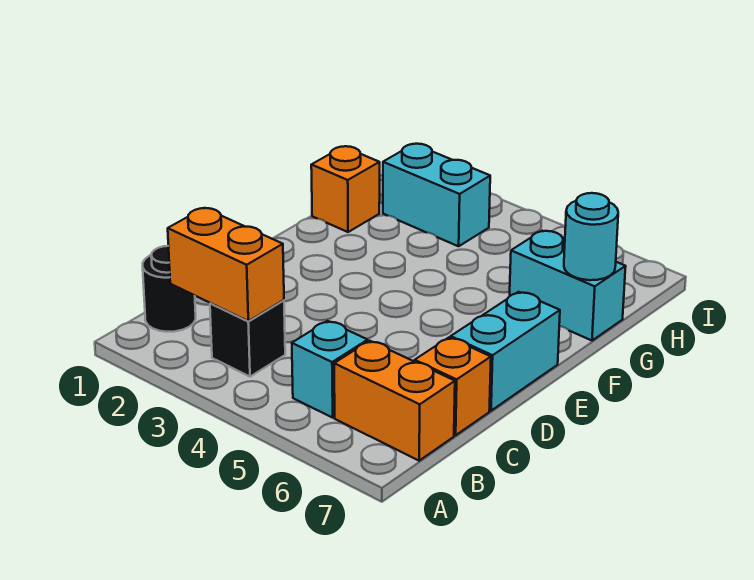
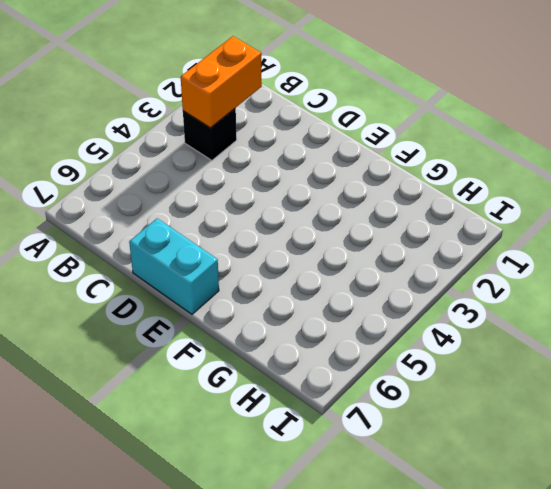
none -> black round brick B1 level 1
none -> cyan brick B5 level 1

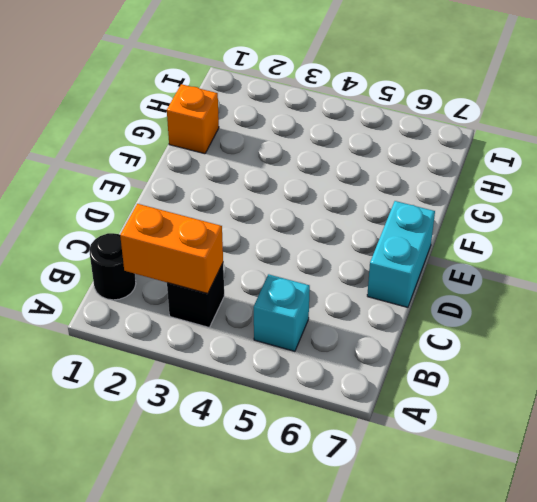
none -> orange brick B6:B7 level 1
none -> orange brick C7 level 1

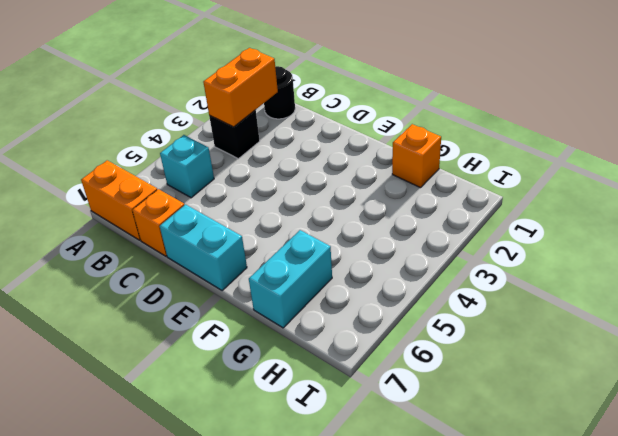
orange brick A7:B7 level 1 -> orange brick B6:B7 level 1
none -> cyan brick H2:H3 level 1
none -> cyan round brick G7 level 2

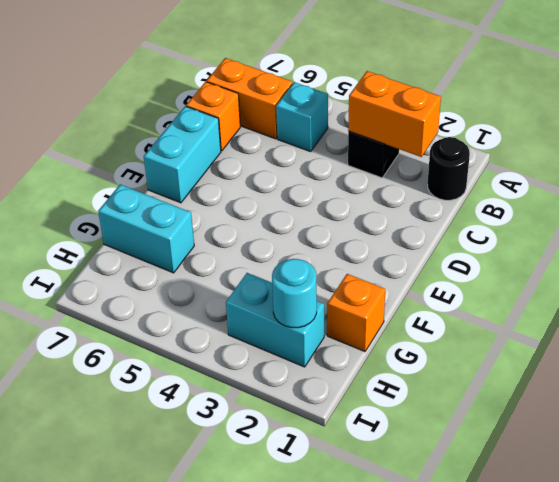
cyan round brick H2 level 2 -> cyan round brick G7 level 2

